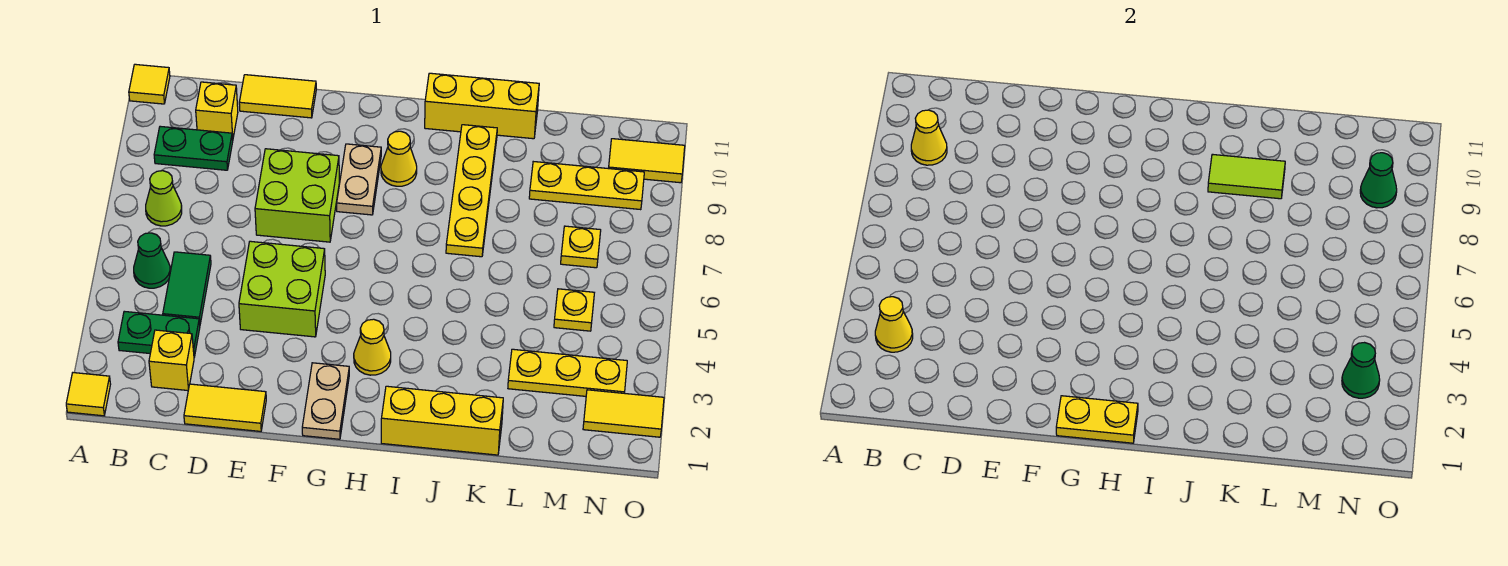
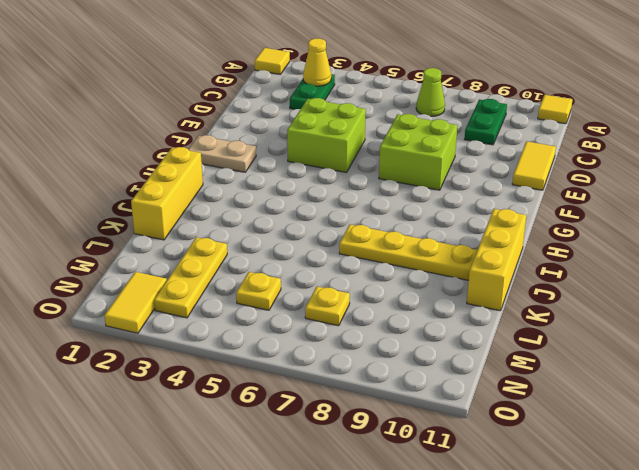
none -> green cone B5 level 1
none -> yellow brick C2 level 1
none -> green tile C4:C5 level 1
none -> yellow brick C10 level 1

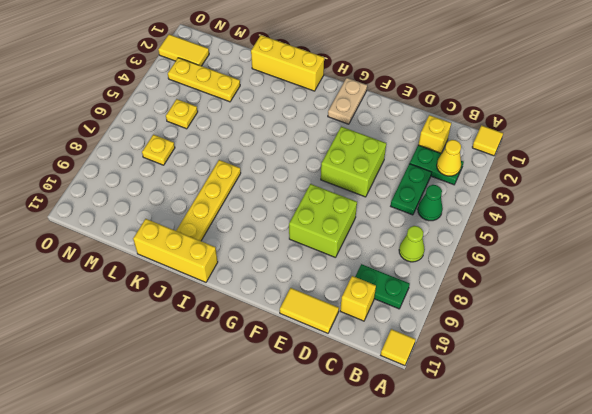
green plate C4:C5 level 1 -> green tile C4:C5 level 1
none -> yellow tile D1:E1 level 1
none -> tan plate G8:G9 level 1
none -> yellow cone H3 level 1
none -> yellow cone H9 level 1

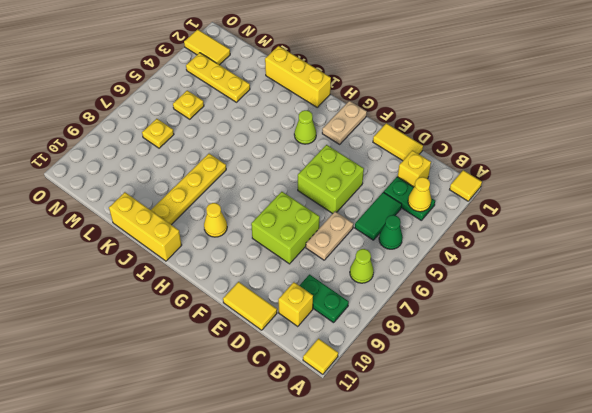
tan plate D6:D7 level 1 -> tan plate G8:G9 level 1
lime cone H3 level 1 -> yellow cone H3 level 1
none -> yellow plate L9:N9 level 1
none -> yellow tile N10:O10 level 1
none -> yellow cone B9 level 2
none -> yellow plate G1:H1 level 2

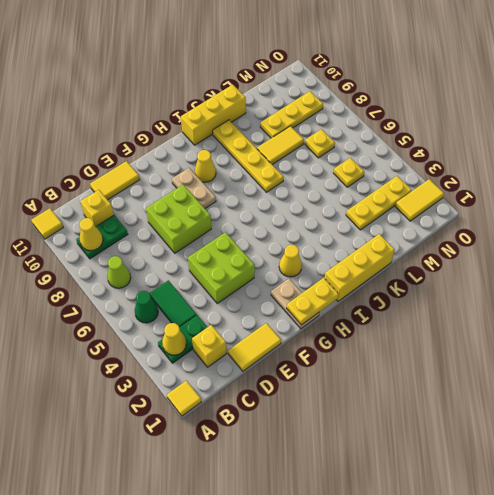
yellow tile K8:L8 level 1 -> yellow tile N10:O10 level 1
none -> lime tile J9:K9 level 2
none -> green cone N3 level 2
none -> green cone N9 level 2

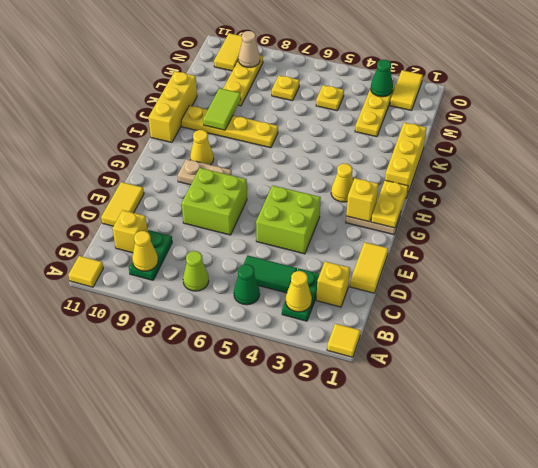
yellow brick G2 level 2 -> none
tan cone N9 level 2 -> green cone N9 level 2

